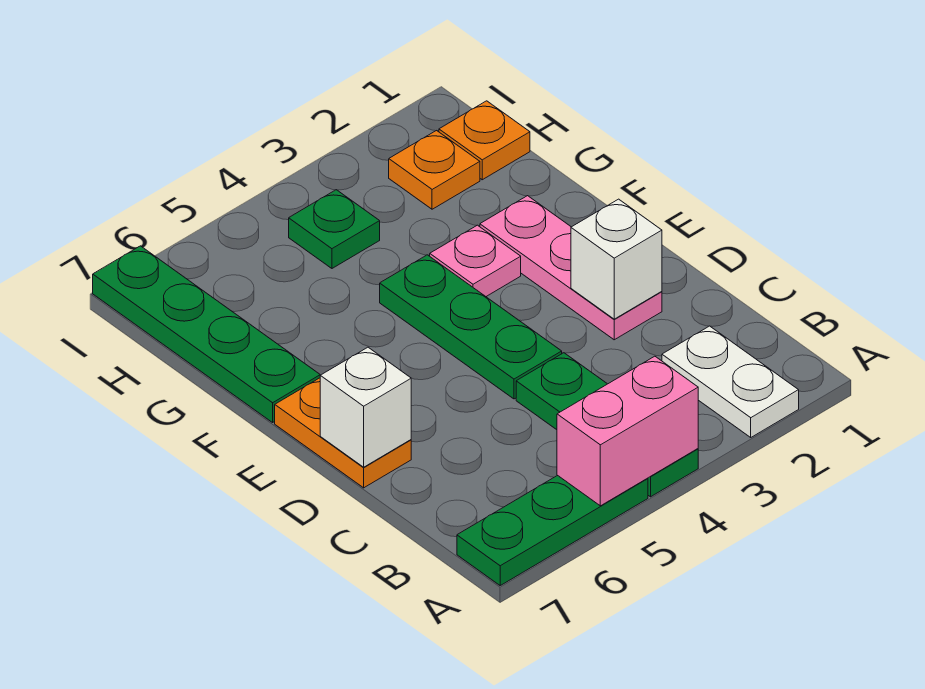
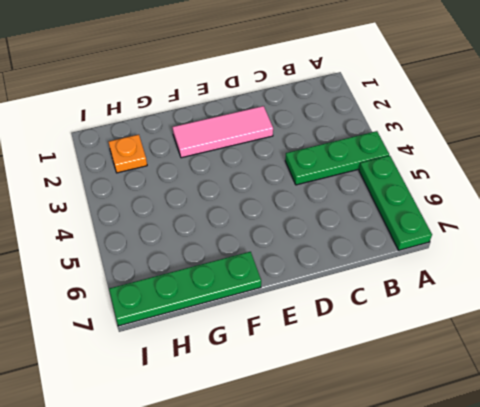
pink tile D2:F2 level 1 -> pink plate D2:F2 level 1
none -> white plate A2:B2 level 1
none -> green plate D4:F4 level 1
none -> orange plate D7:E7 level 1

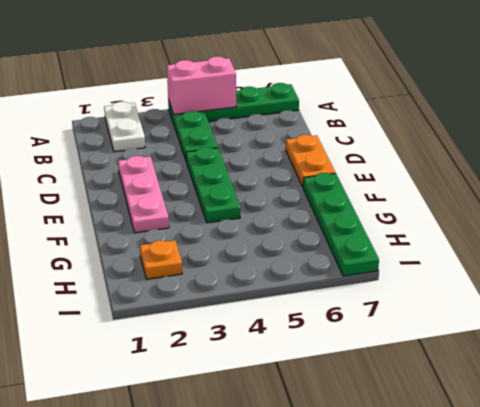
none -> pink plate F3 level 1
none -> orange plate H1 level 1
none -> green plate H4 level 1

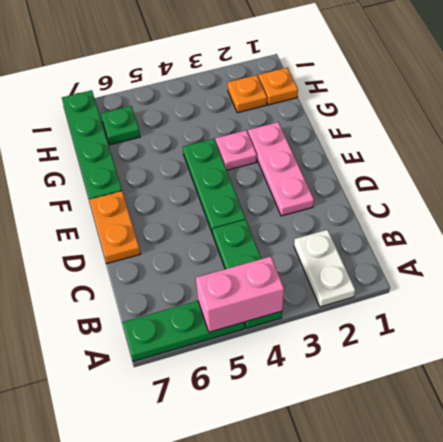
green plate H6 level 1 -> green plate H4 level 1
none -> white brick D2 level 2
none -> white brick D7 level 2

